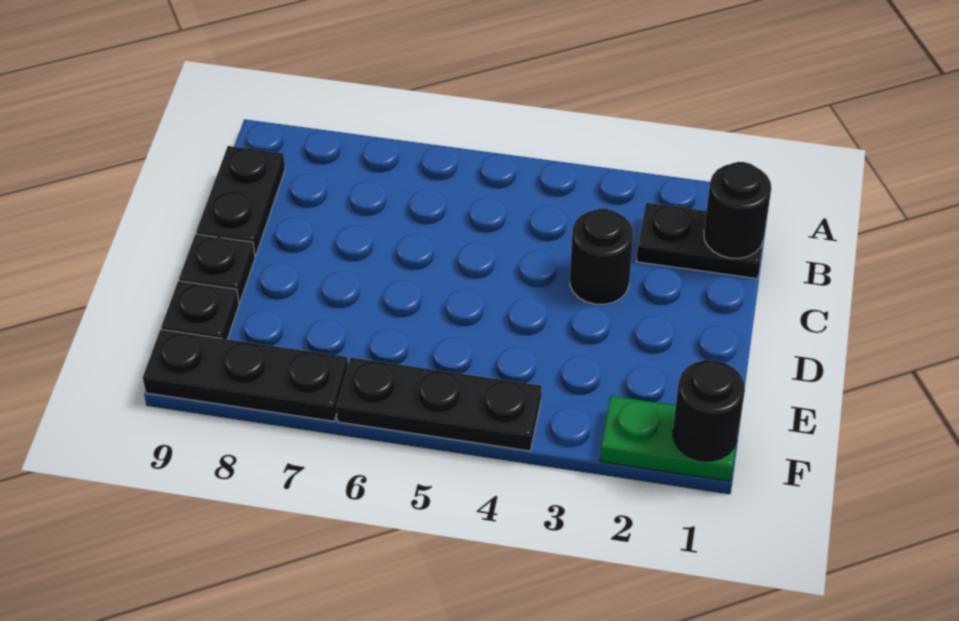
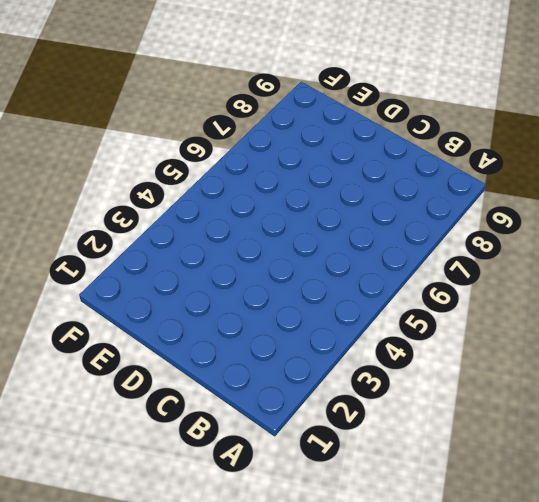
none -> black plate B1:B2 level 1
none -> black plate B9:C9 level 1

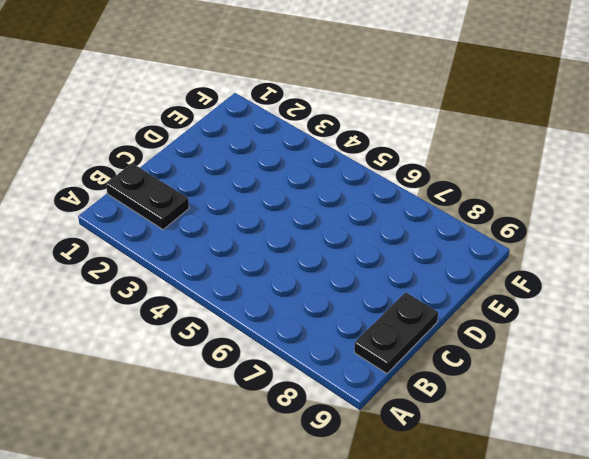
none -> black round brick C3 level 1
none -> black plate D9 level 1

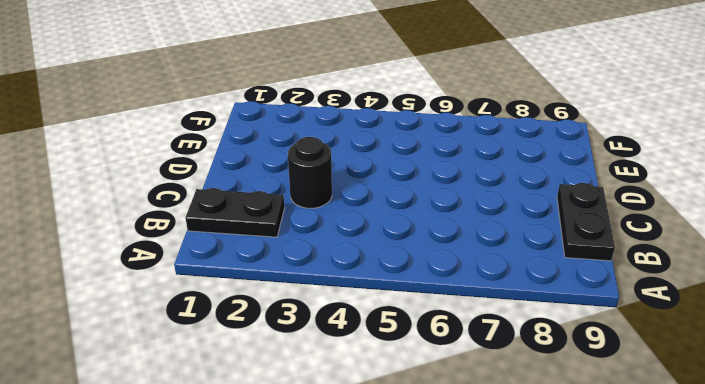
none -> black plate D9 level 1
none -> black plate E9 level 1

